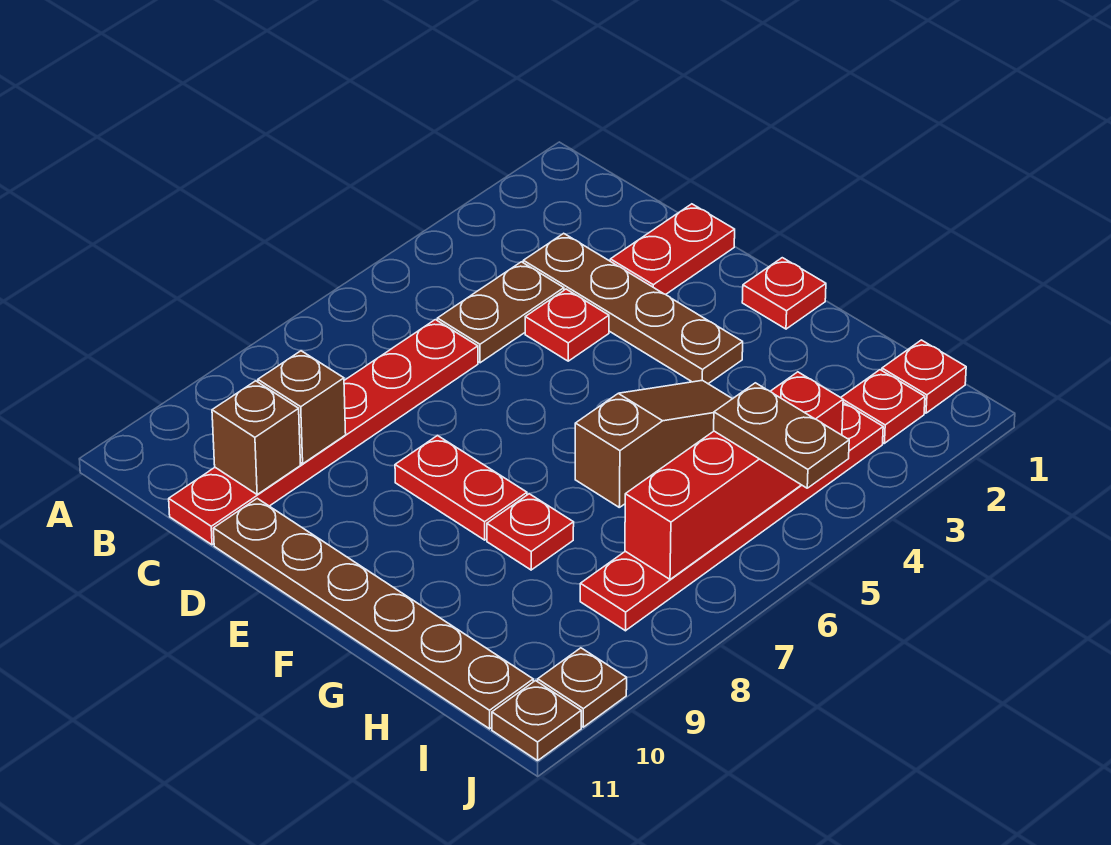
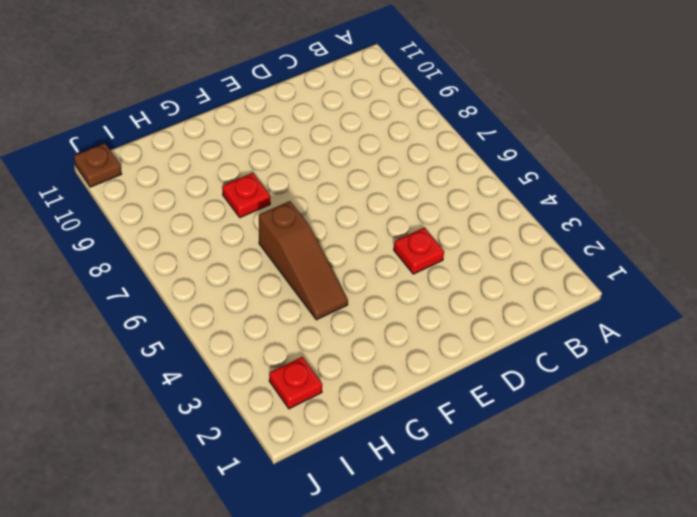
none -> brown plate C3:F3 level 1
none -> brown plate C4:C5 level 1
none -> red plate C6:C11 level 1

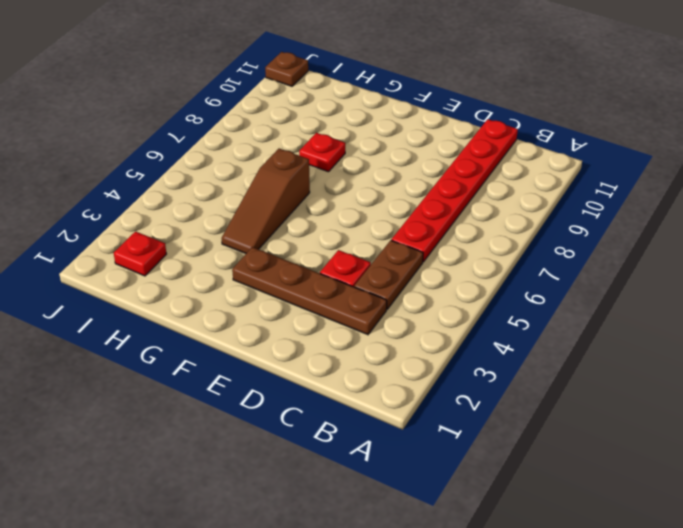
none -> red plate D1:D2 level 1
none -> brown plate D11:I11 level 1
none -> red plate E8:F8 level 1

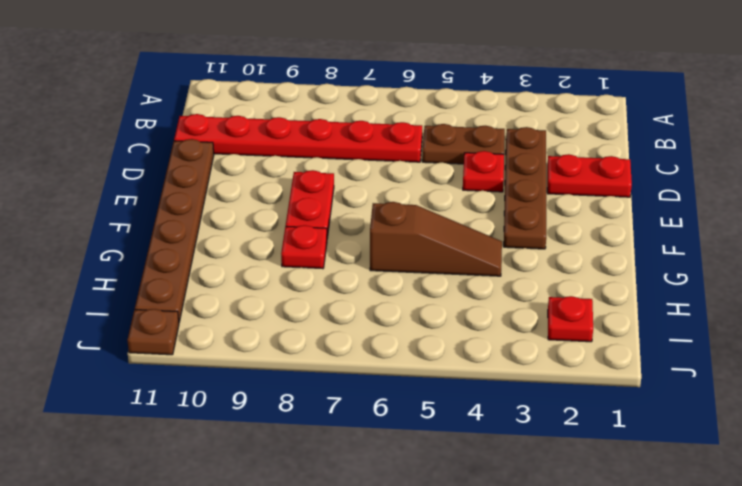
none -> red plate F1 level 1
none -> red plate I1 level 1
none -> red plate I3:I8 level 1

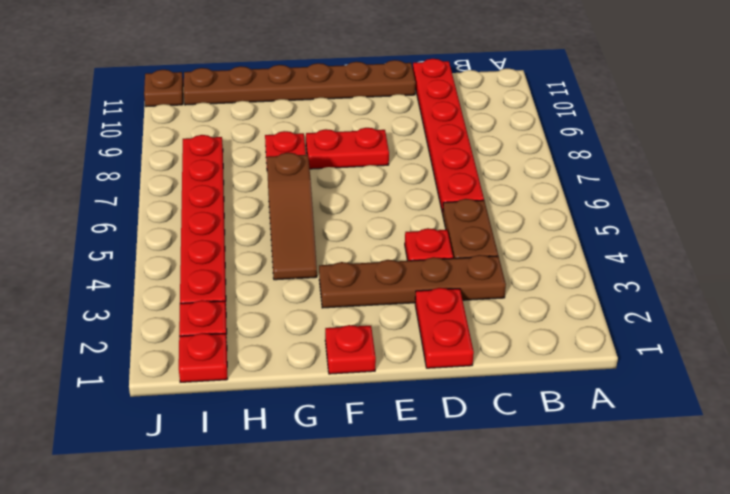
none -> brown plate J10 level 1
none -> brown brick C9 level 2
none -> brown brick C10 level 2

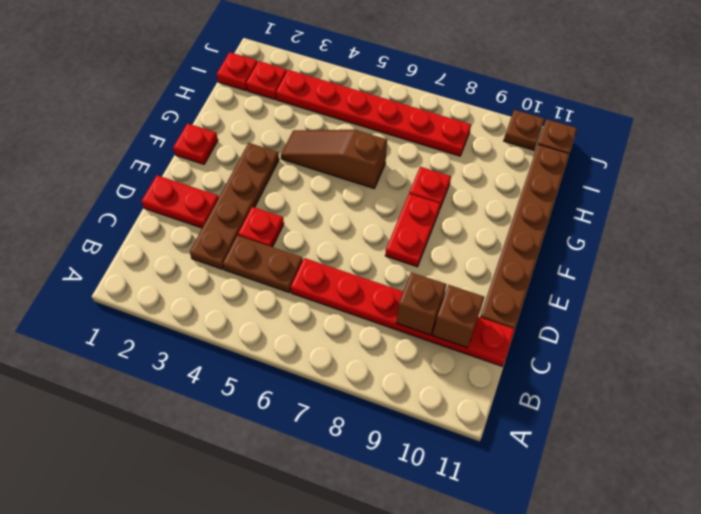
none -> red brick I4:I7 level 2
none -> brown plate I5:J5 level 3

